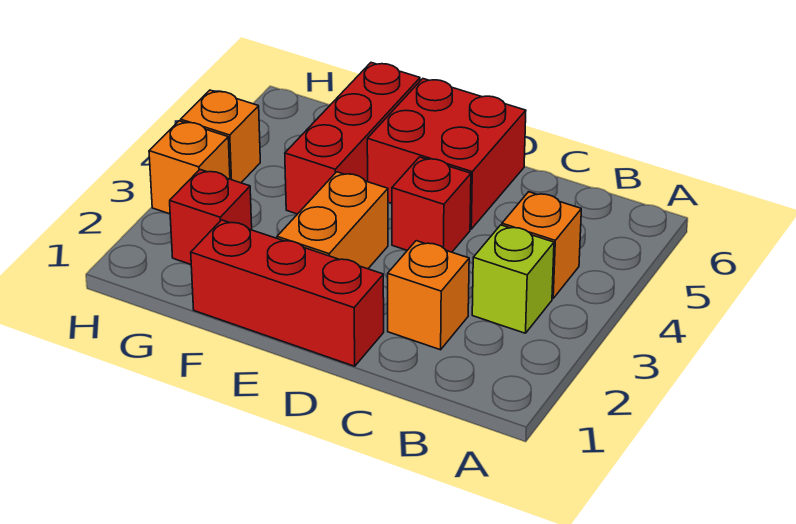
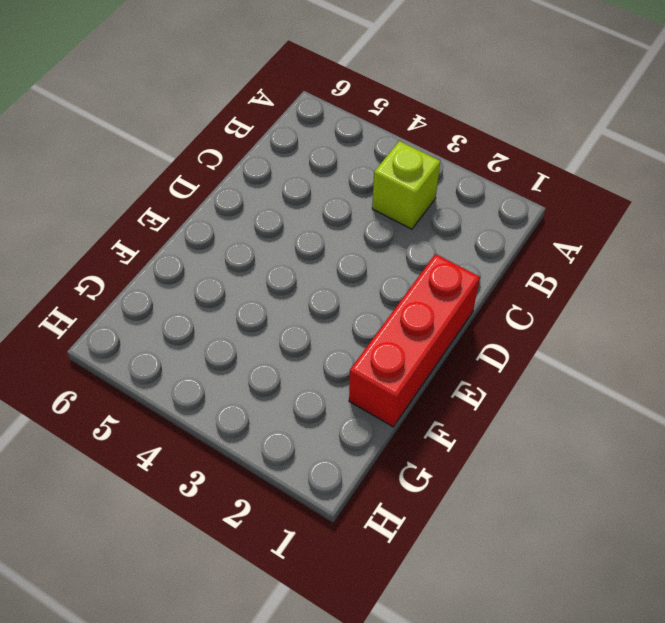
none -> orange brick B4 level 1
none -> orange brick C2 level 1

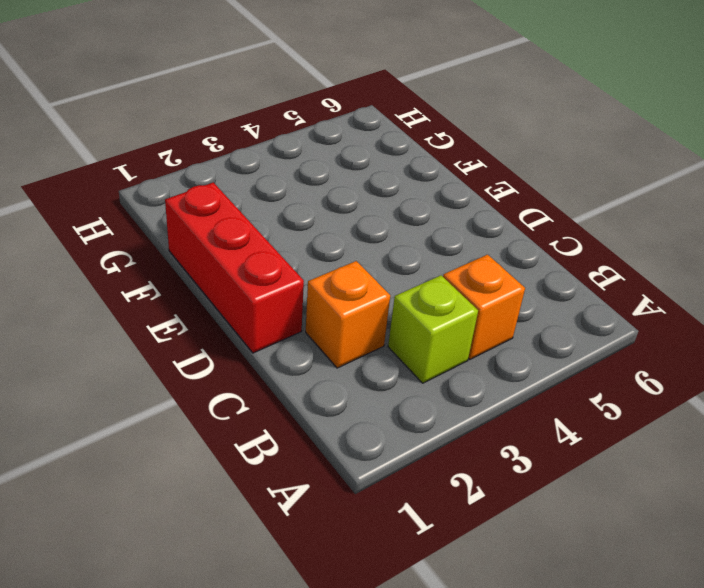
none -> red brick D4 level 1
none -> red brick D5:E6 level 1

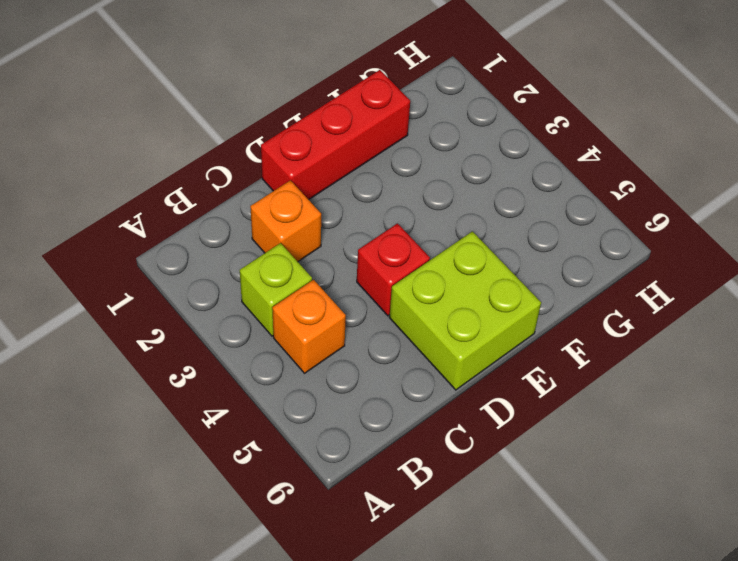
lime brick D5:E6 level 1 -> red brick D5:E6 level 1
none -> orange brick E2:E3 level 1
none -> red brick F4:F6 level 1

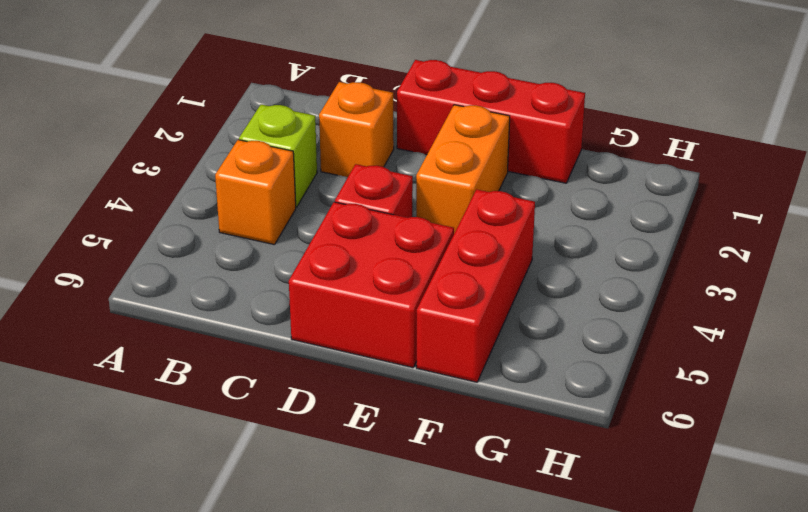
none -> red brick G2 level 1
none -> orange brick H3 level 1

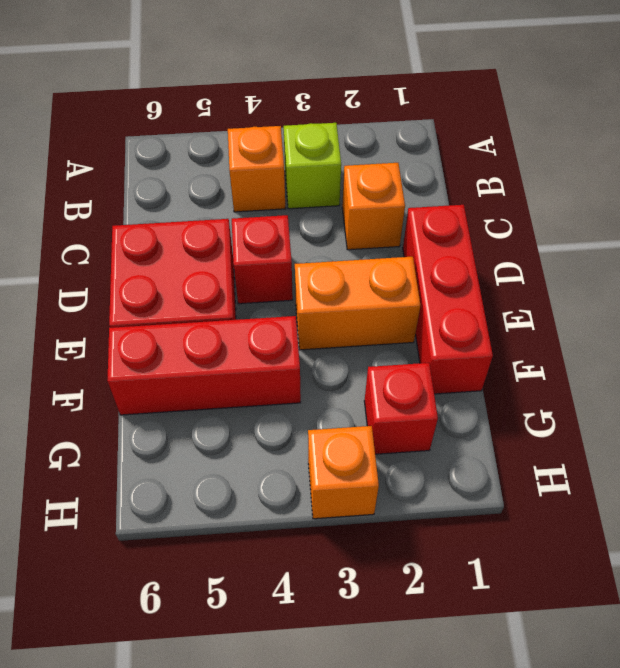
none -> orange brick H4 level 1

